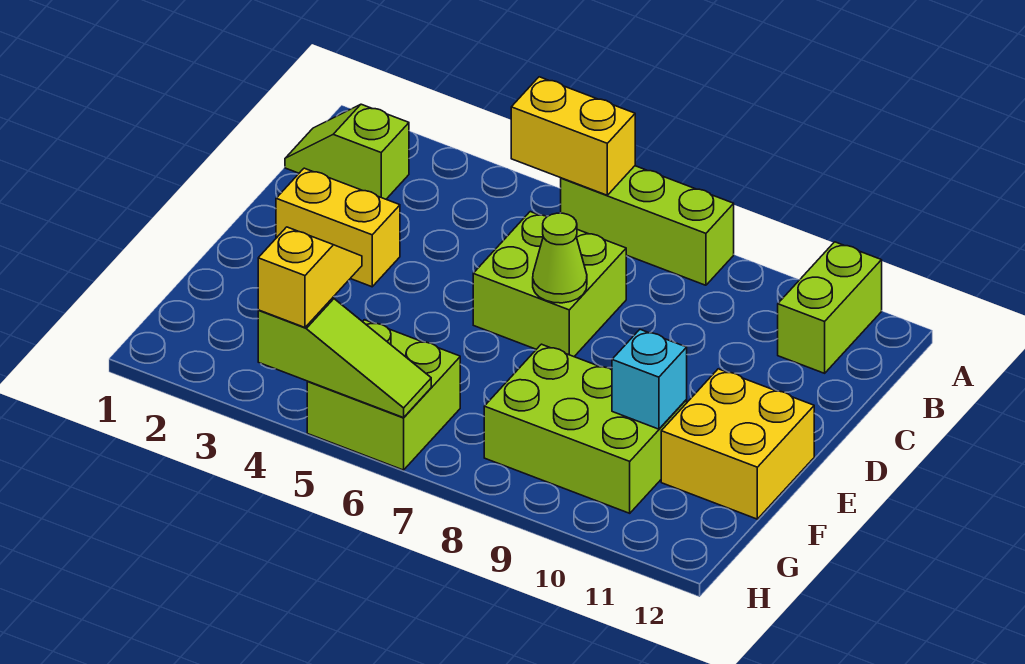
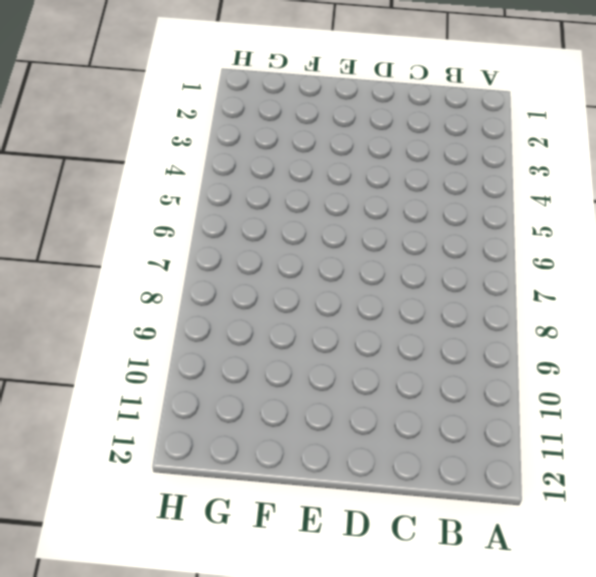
none -> lime brick A6:A8 level 1
none -> lime brick A11:B11 level 1
none -> lime slope B1:B2 level 1 top 2

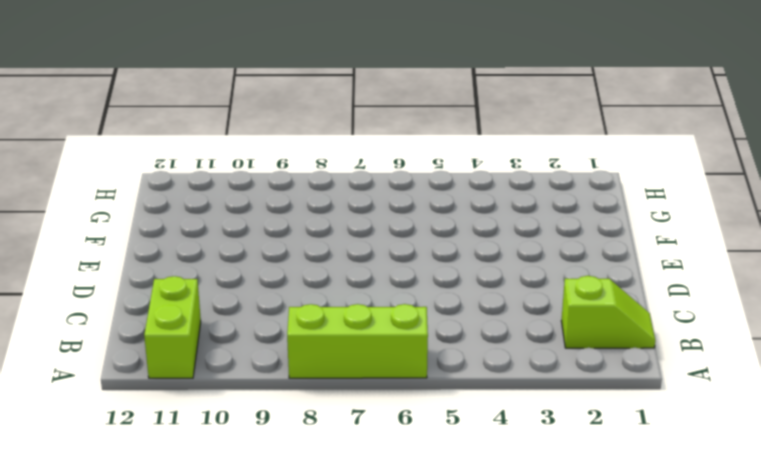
none -> lime brick C6:D7 level 1
none -> yellow brick D2:D3 level 1
none -> yellow brick E11:F12 level 1

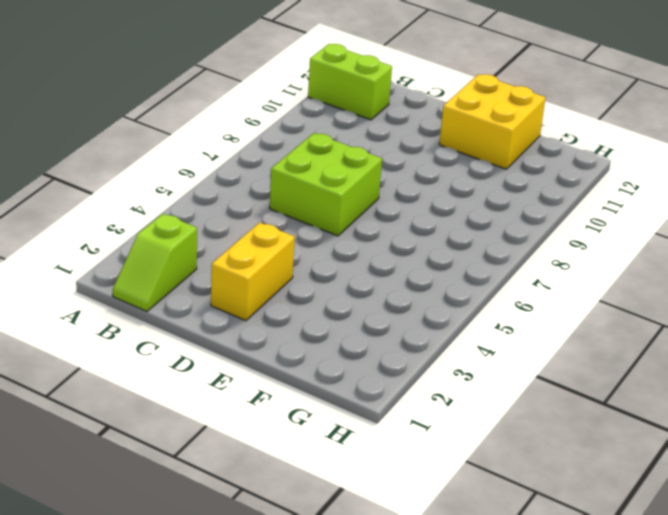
none -> lime brick A6:A8 level 1
none -> lime brick F8:G10 level 1
none -> lime brick G5:H6 level 1

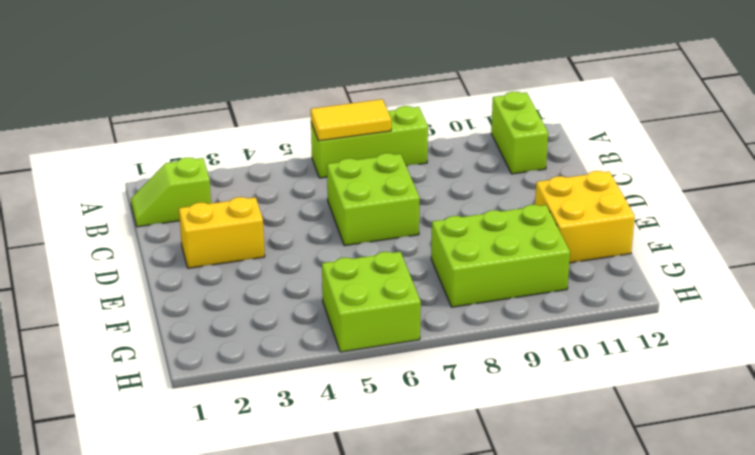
yellow tile A6:A7 level 2 -> yellow brick A5:A6 level 2
none -> lime cone D7 level 2
none -> cyan brick F10 level 2
none -> lime slope H4:H6 level 2 top 4

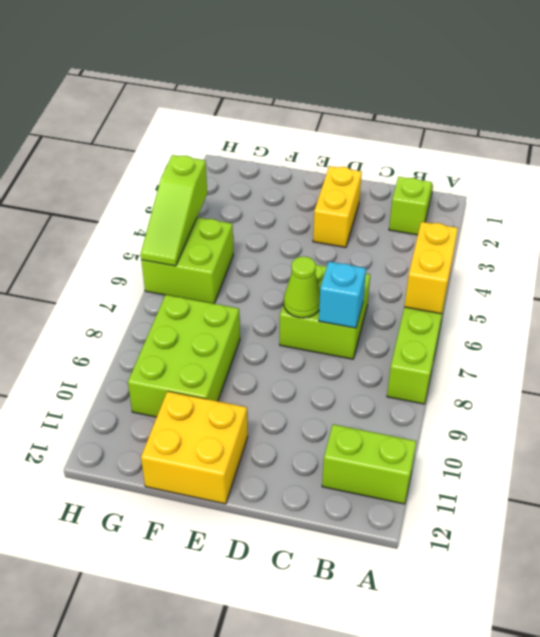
cyan brick C7 level 2 -> cyan brick F10 level 2
none -> yellow slope G4:H4 level 3 top H

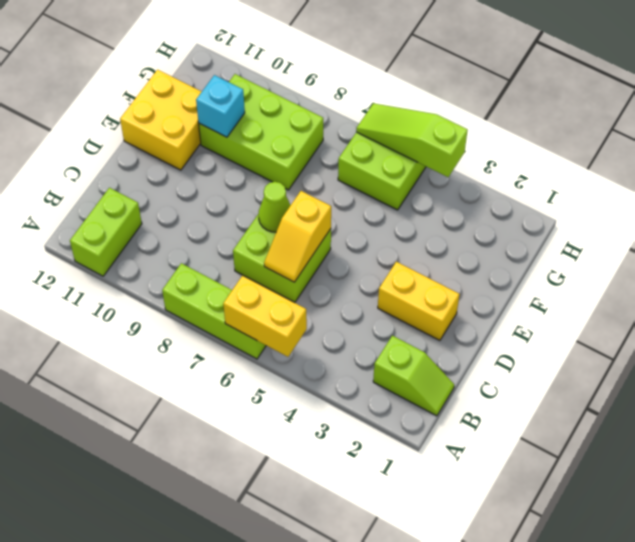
yellow slope C6:D6 level 2 top D -> yellow slope G4:H4 level 3 top H

